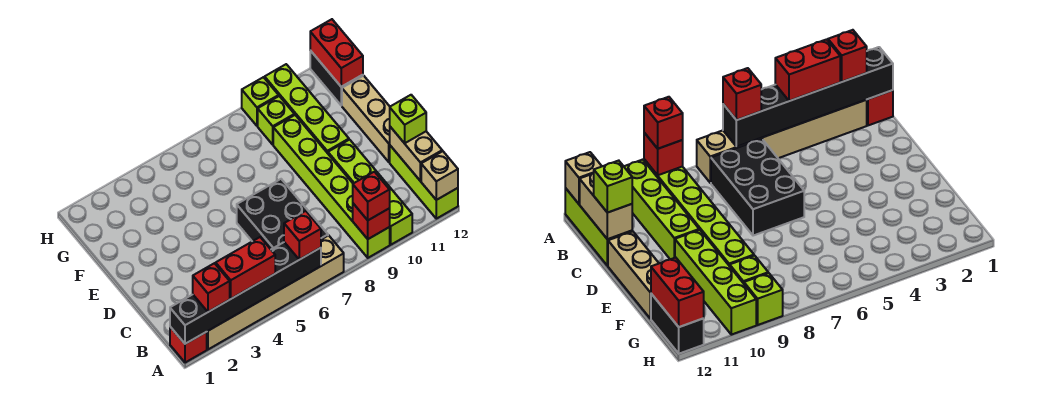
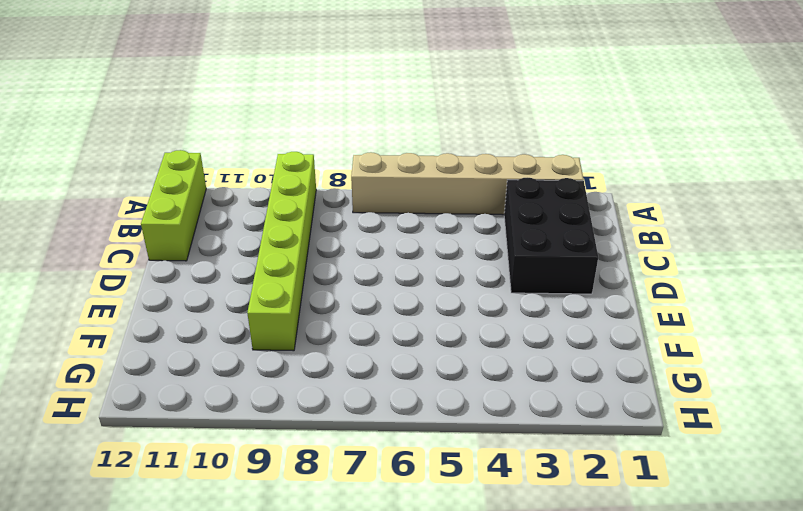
black brick B2:D3 level 1 -> black brick B6:D7 level 1
none -> red brick A1 level 1
none -> lime brick A10:D10 level 1
none -> tan brick D12:F12 level 1

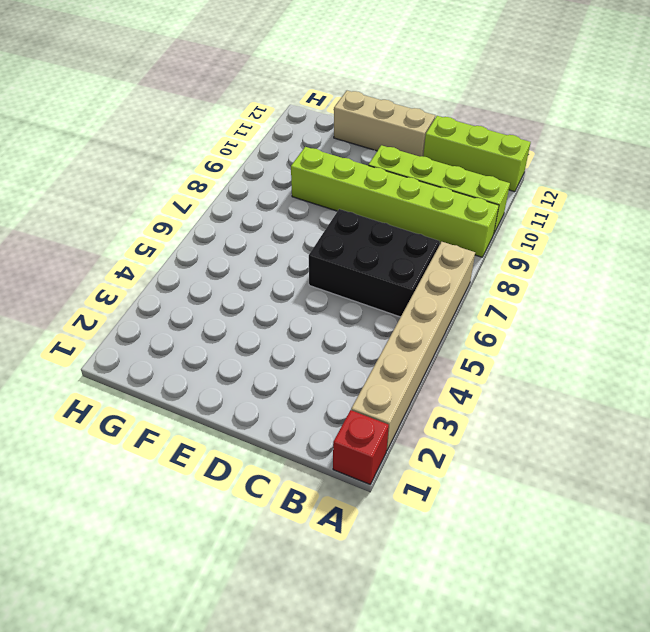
none -> lime brick E10:H10 level 1
none -> lime brick G9 level 1
none -> black brick G12:H12 level 1

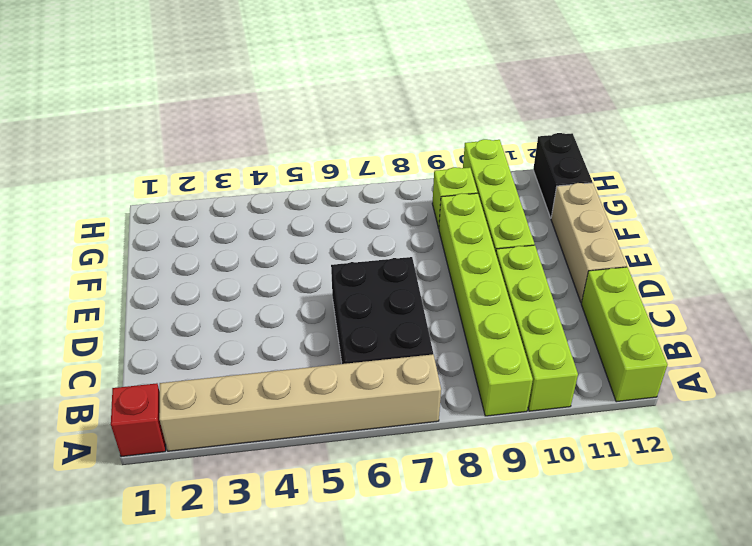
none -> lime brick H9 level 1
none -> black brick A1:A6 level 2
none -> red brick A9 level 2

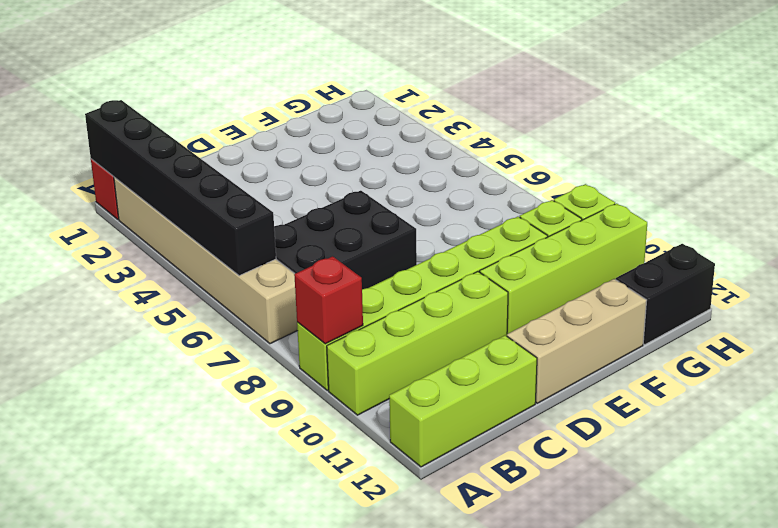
none -> tan brick A12 level 2
none -> tan brick B12:C12 level 2
none -> red brick G12:H12 level 2

